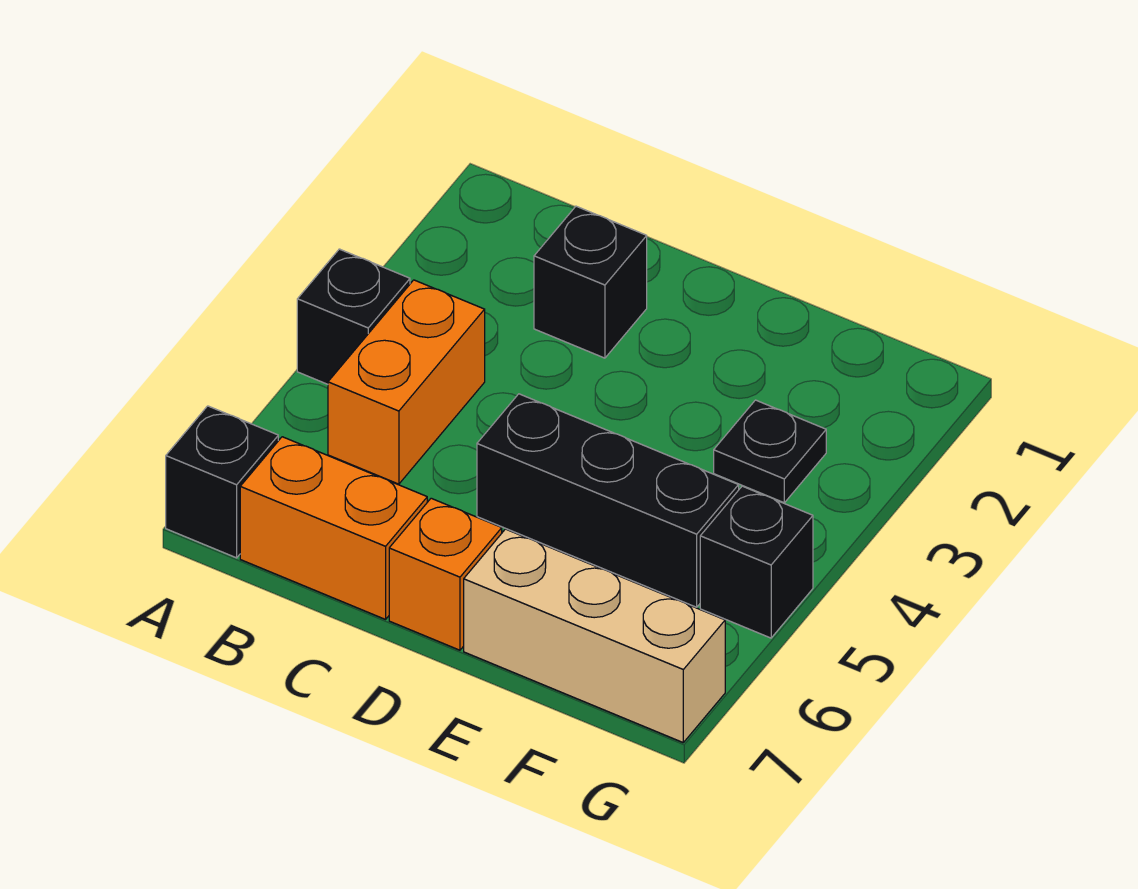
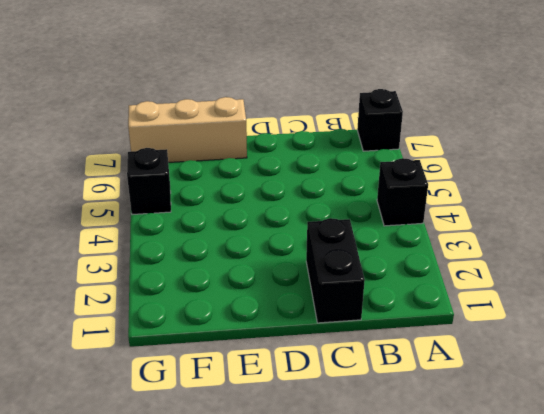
black brick C1:C2 level 1 -> black brick C2 level 1
none -> orange brick B4:B5 level 1
none -> orange brick B7:C7 level 1

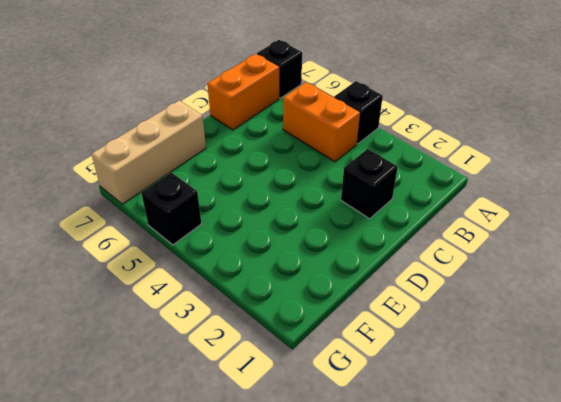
none -> black brick D5:F5 level 1
none -> orange brick D7 level 1

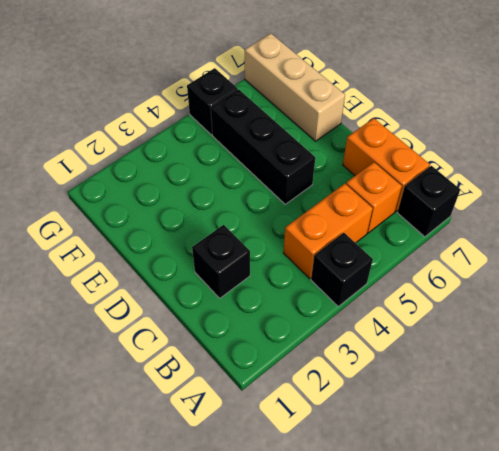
orange brick B6 level 1 -> orange brick D7 level 1
none -> black plate F3 level 1

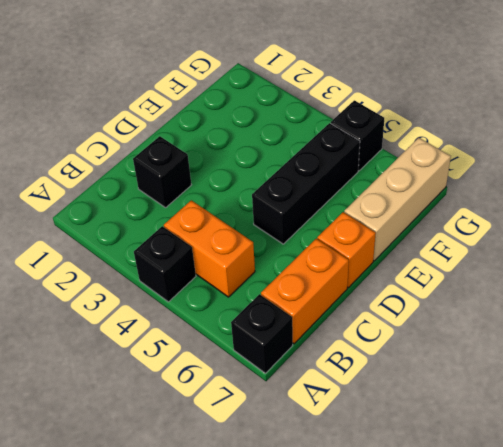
none -> black plate F3 level 1

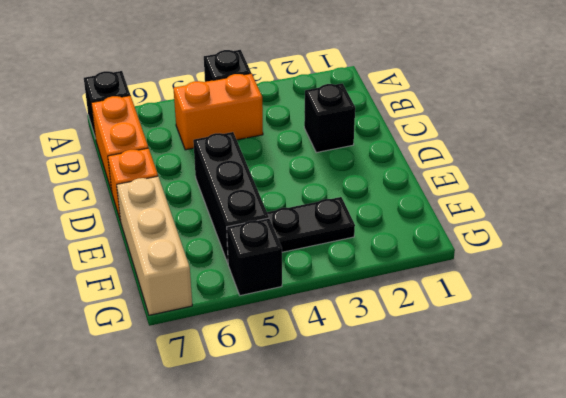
black plate F3:F4 level 1 -> black plate F3 level 1

